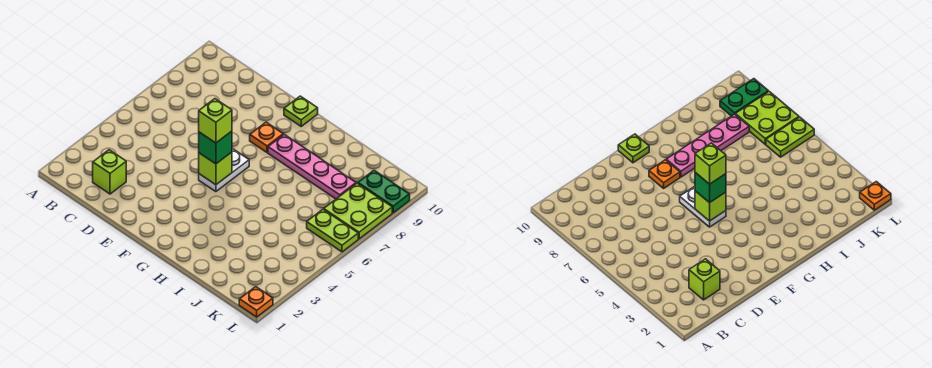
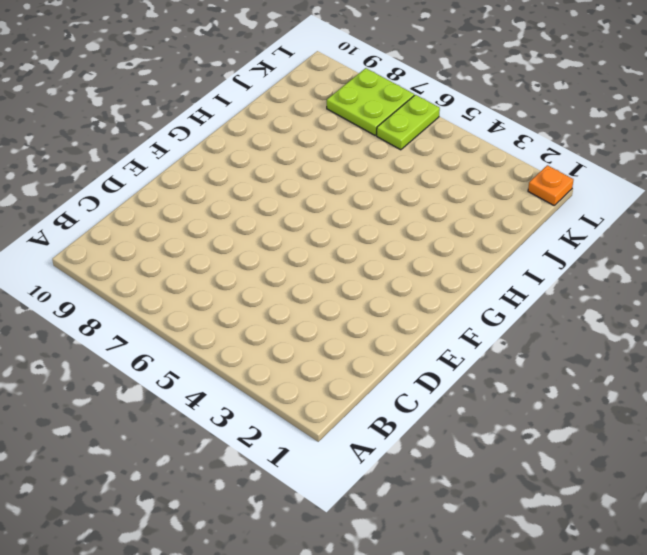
none -> lime brick C2 level 1
none -> white plate F5:F6 level 1
none -> orange plate F8 level 1

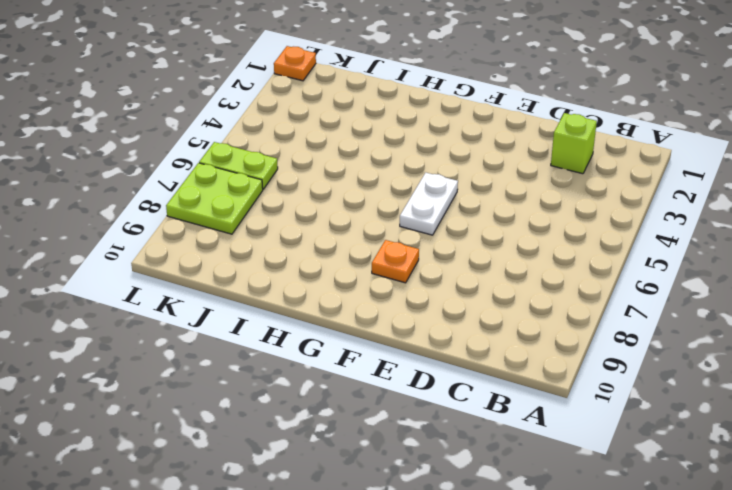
none -> lime plate F10 level 1
none -> pink plate G8:J8 level 1
none -> green plate K9:L9 level 1

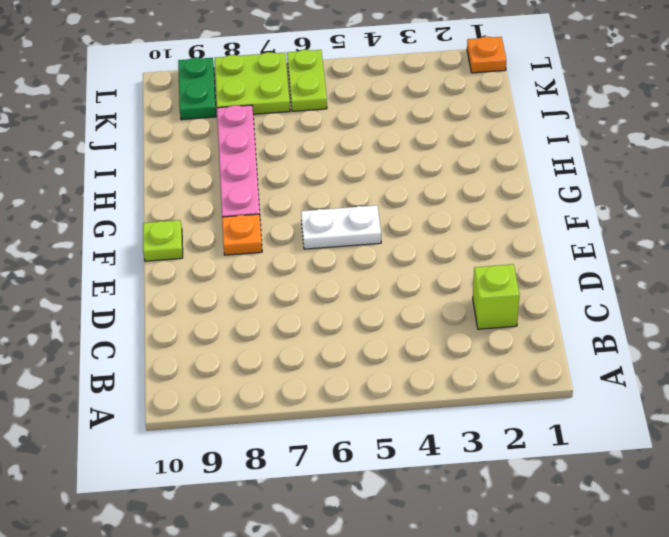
none -> lime brick F5 level 2
none -> green brick F5 level 3
none -> lime brick F5 level 4

